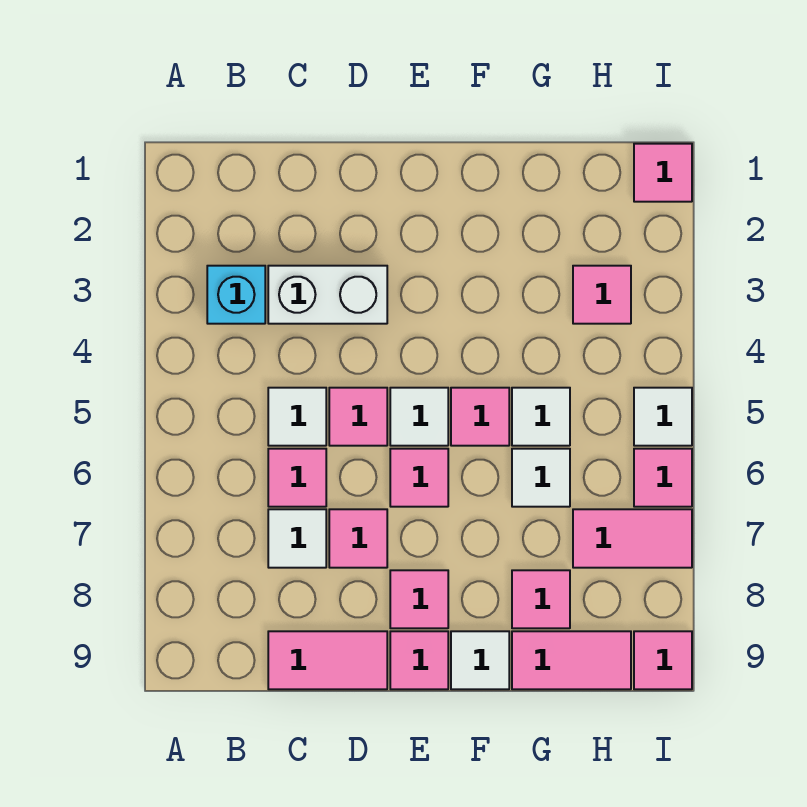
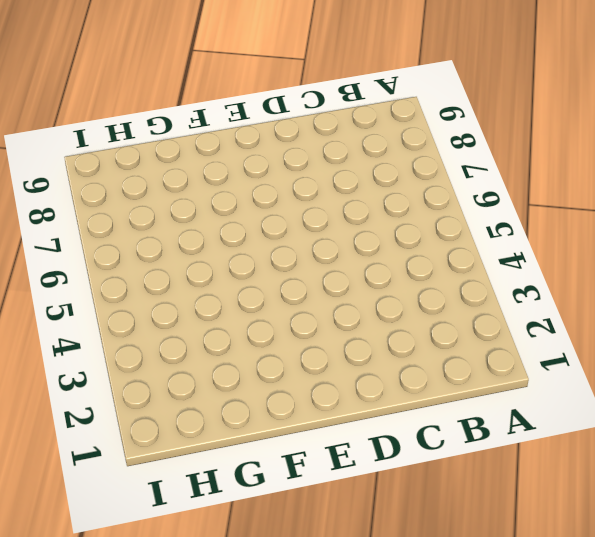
none -> cyan brick B3 level 1
none -> white brick C3:D3 level 1
none -> white tile C5 level 1

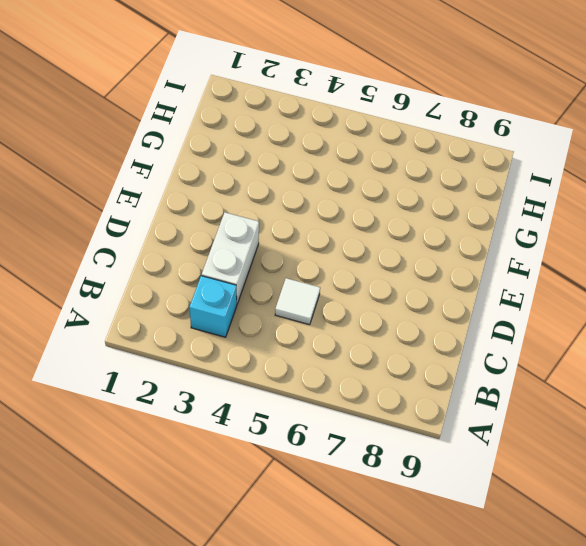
none -> pink tile C6 level 1
none -> white tile C7 level 1
none -> pink tile C9:D9 level 1

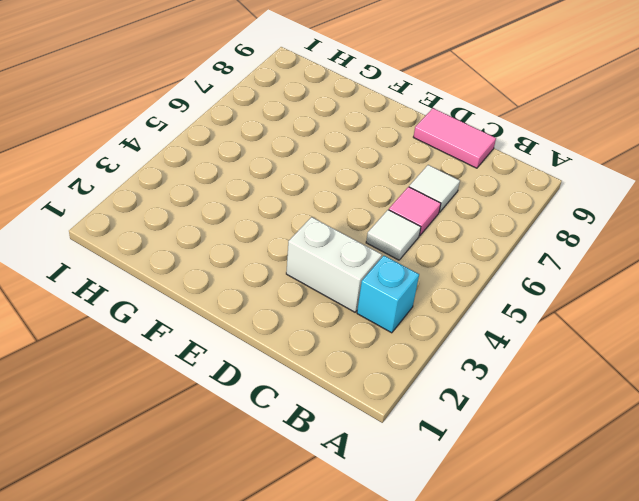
none -> pink tile D5 level 1
none -> pink tile D7 level 1
none -> white tile E5 level 1

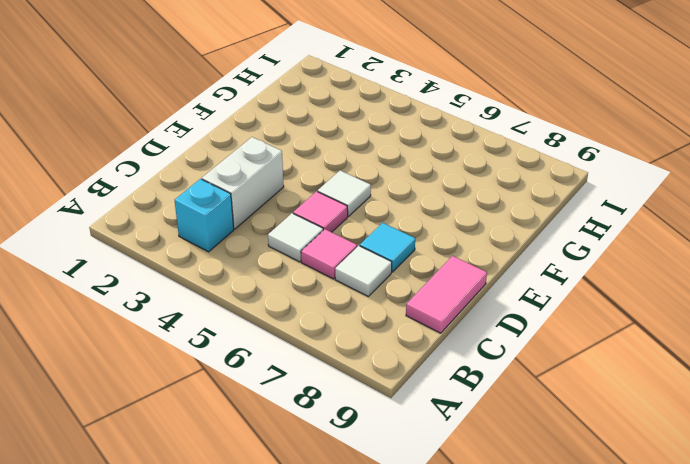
cyan tile D7 level 1 -> pink tile D7 level 1
none -> pink tile E6 level 1
none -> pink tile E8 level 1
none -> pink tile E9 level 1

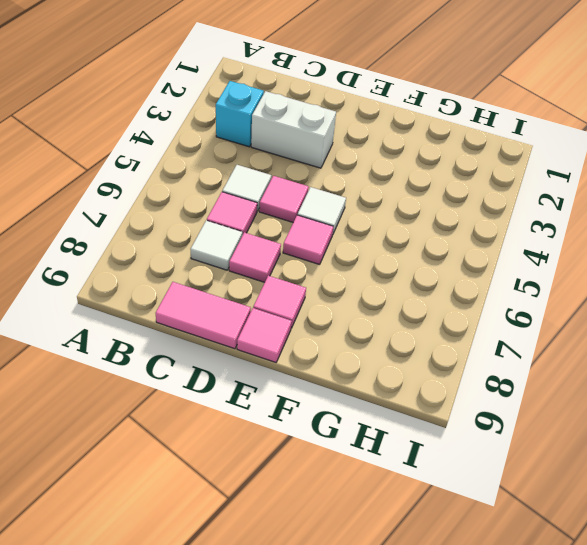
none -> pink tile F5 level 1
none -> white tile F9 level 1
none -> white tile G5 level 1

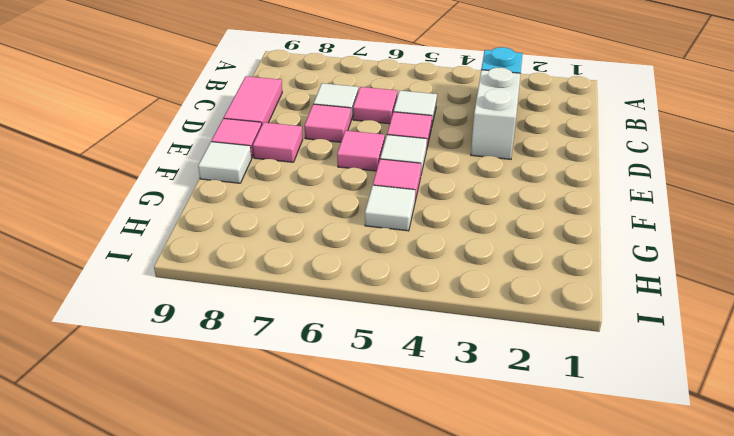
none -> white tile G6 level 1
none -> pink tile G8 level 1
none -> pink tile G9:H9 level 1

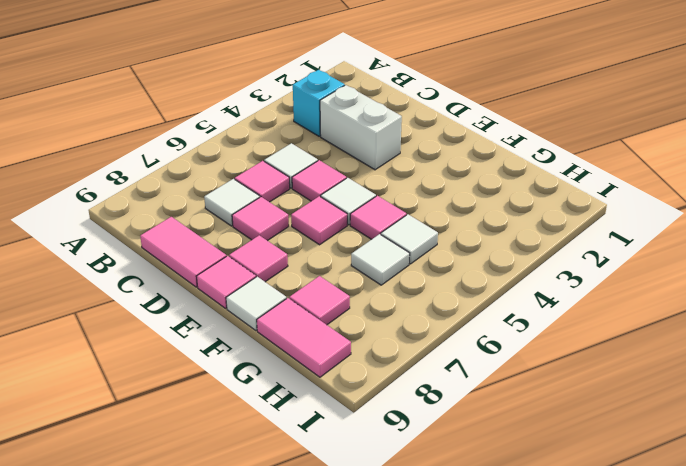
none -> pink tile H3 level 1
none -> pink tile H7:I7 level 1
none -> pink tile I1 level 1

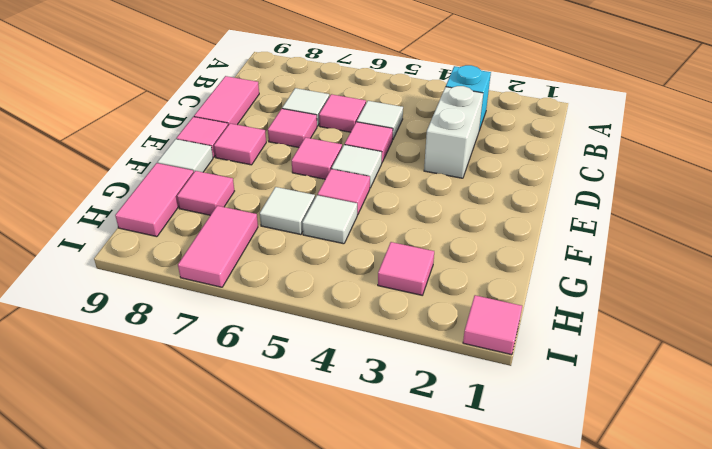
none -> white tile I5 level 1
none -> pink tile I6 level 1
none -> pink tile I9 level 1

